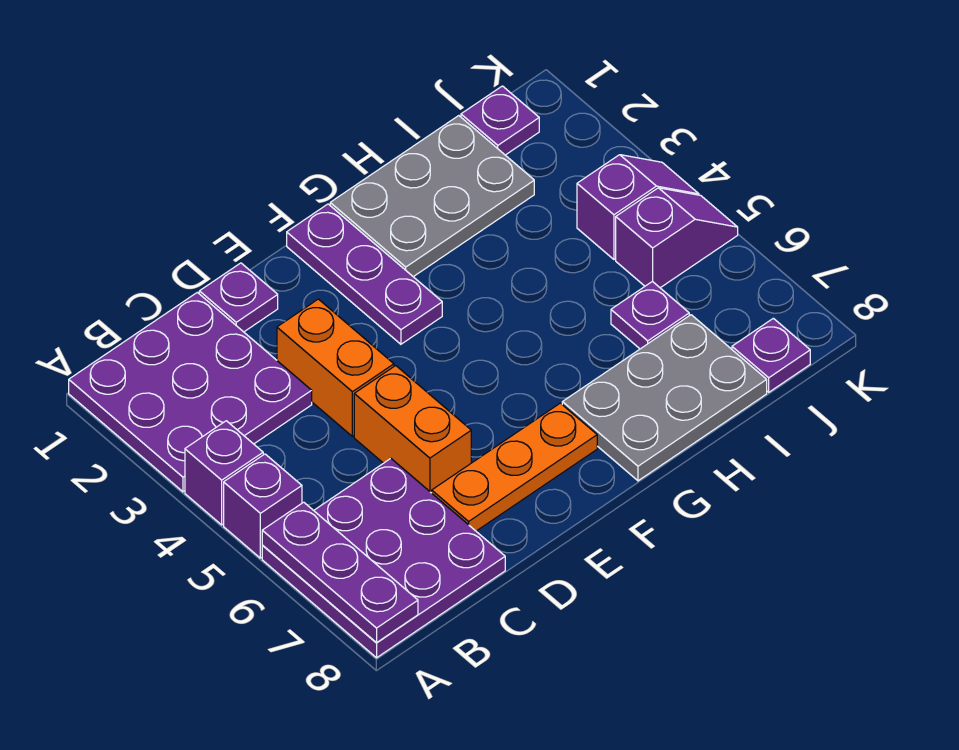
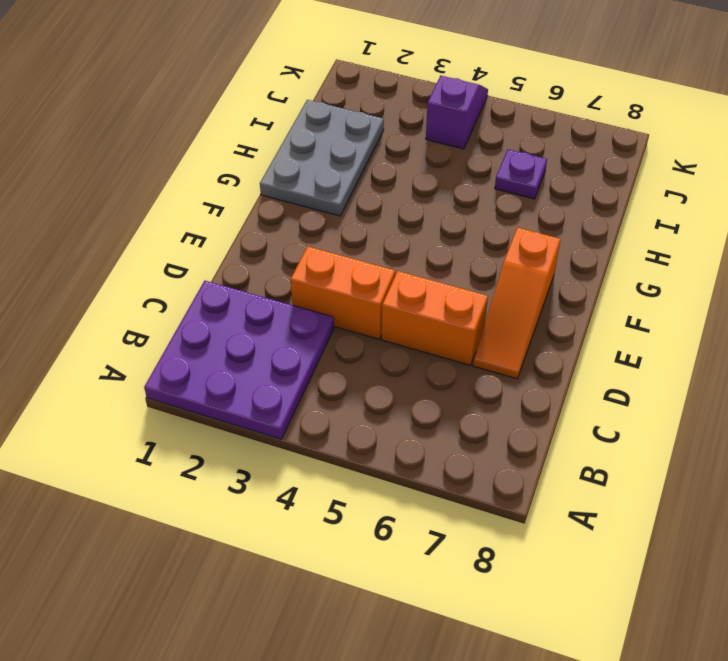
orange slope D7:F7 level 1 top F -> orange plate D7:F7 level 1
none -> purple brick A4 level 1
none -> purple brick A5 level 1
none -> purple plate A6:C8 level 1

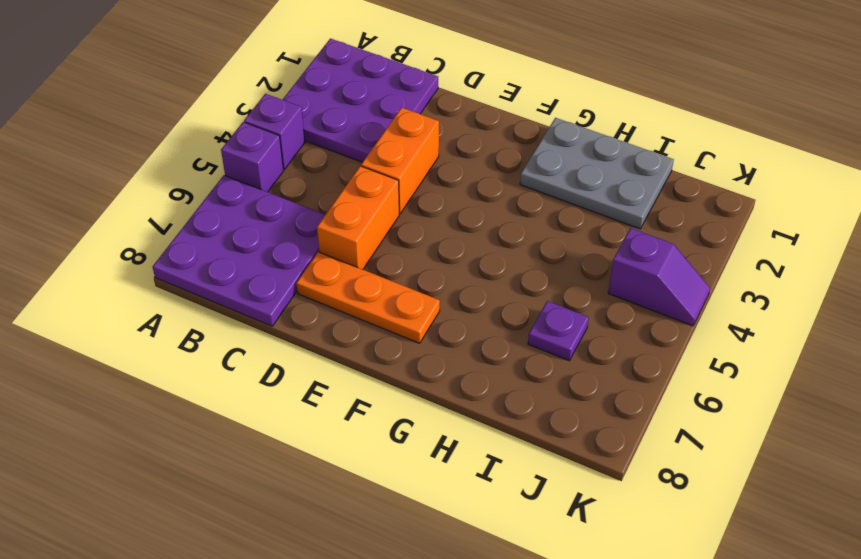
none -> purple plate D1 level 1
none -> purple plate F1:F3 level 1
none -> grey plate G7:I8 level 1

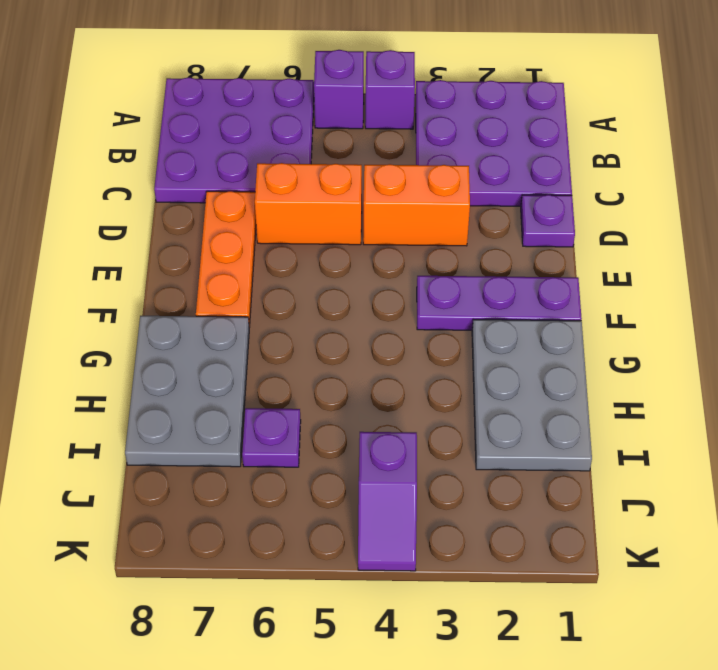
none -> purple plate J1 level 1
none -> purple slope J5:K5 level 1 top J
none -> purple plate J8 level 1

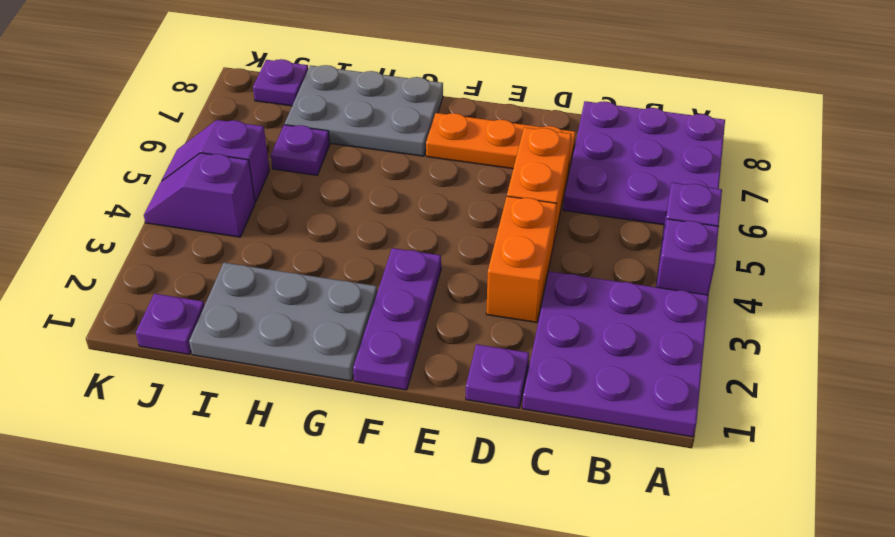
none -> purple plate A6:A8 level 2

